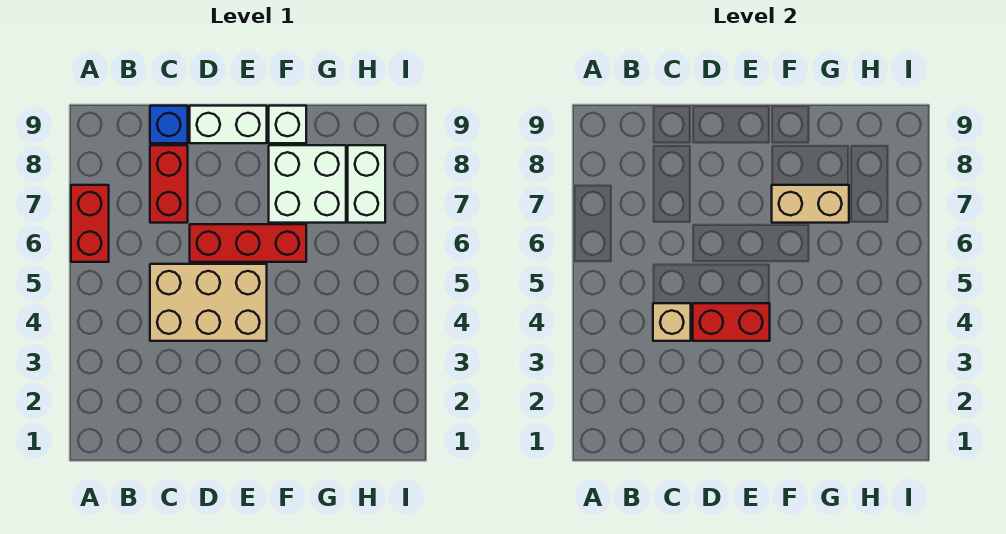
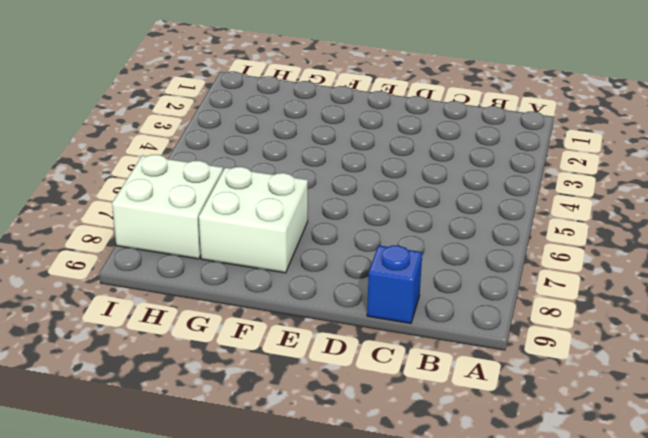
white brick H7:I8 level 1 -> white brick H7:H8 level 1
none -> red brick A6:A7 level 1
none -> tan brick C4:E5 level 1
none -> red brick C7:C8 level 1

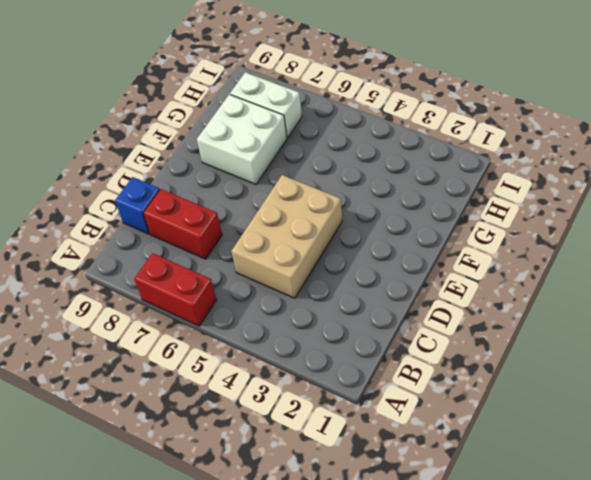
none -> red brick D6:F6 level 1
none -> white brick D9:E9 level 1
none -> white brick F9 level 1

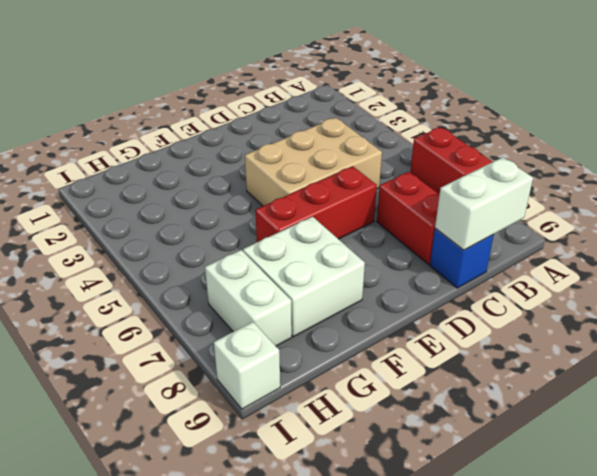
white brick B9:C9 level 2 -> white brick D9:E9 level 1
white brick I9 level 1 -> white brick F9 level 1
none -> tan brick C4 level 2
none -> red brick D4:E4 level 2
none -> tan brick F7:G7 level 2

